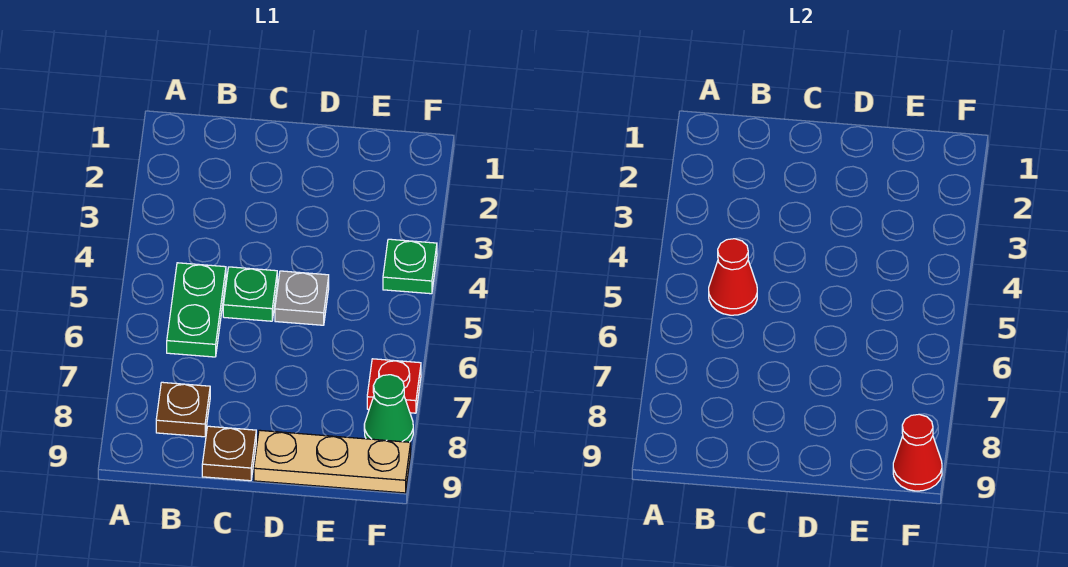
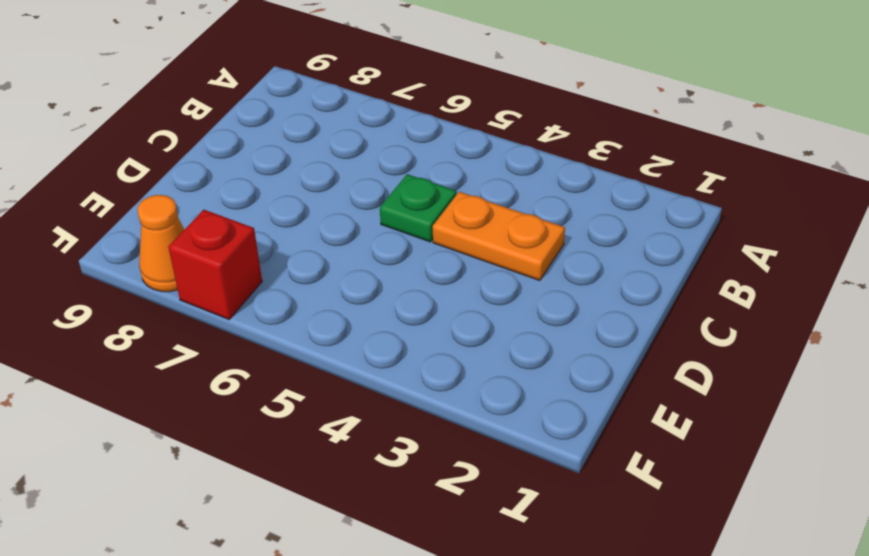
orange plate C3:C4 level 1 -> none
red brick F7 level 1 -> red plate F7 level 1
orange cone F8 level 1 -> green cone F8 level 1
none -> green plate B5:B6 level 1
none -> brown plate B8 level 1

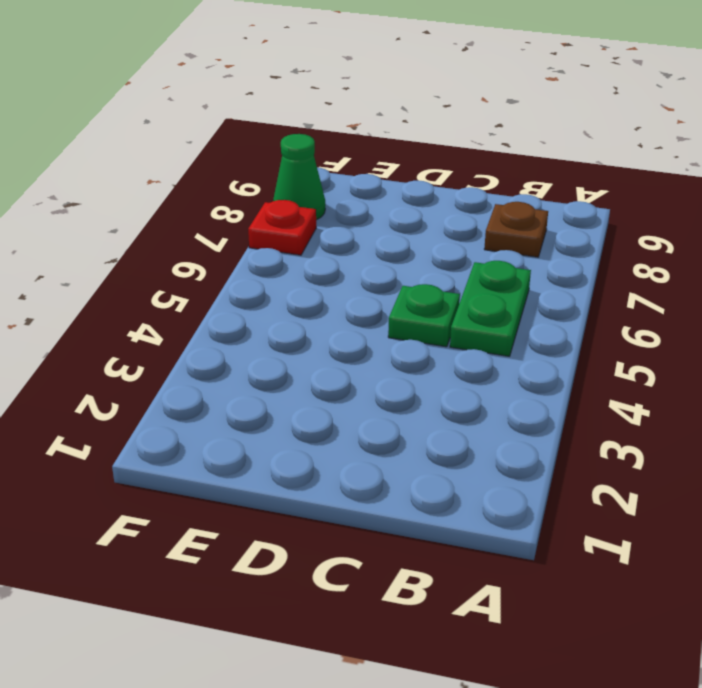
none -> brown plate C9 level 1
none -> grey plate D5 level 1

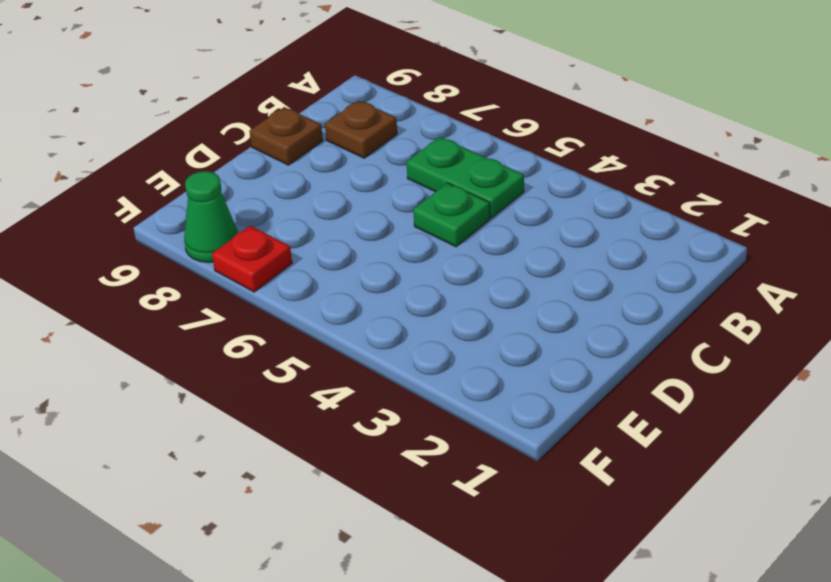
none -> grey plate D5 level 1
none -> tan plate D9:F9 level 1

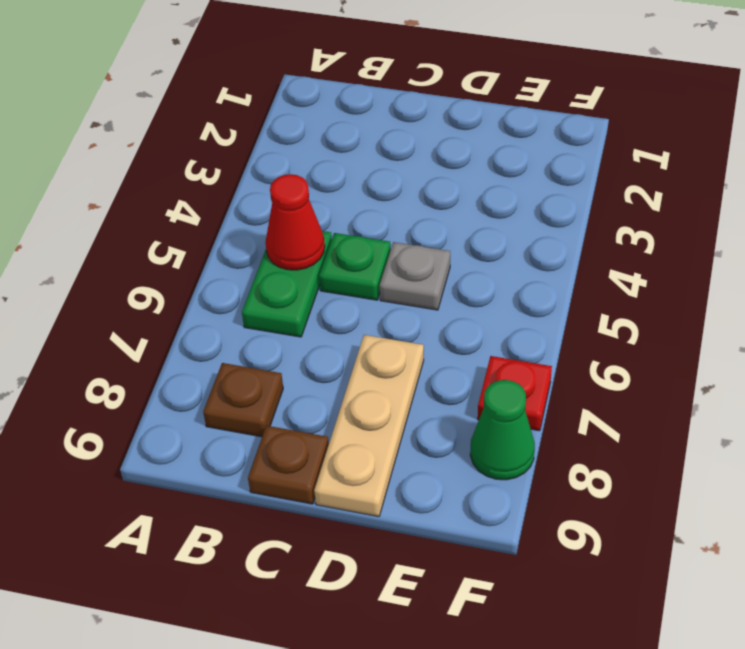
tan plate D7:D9 level 1 -> tan plate D9:F9 level 1
none -> green plate F4 level 1
none -> red cone F9 level 2

